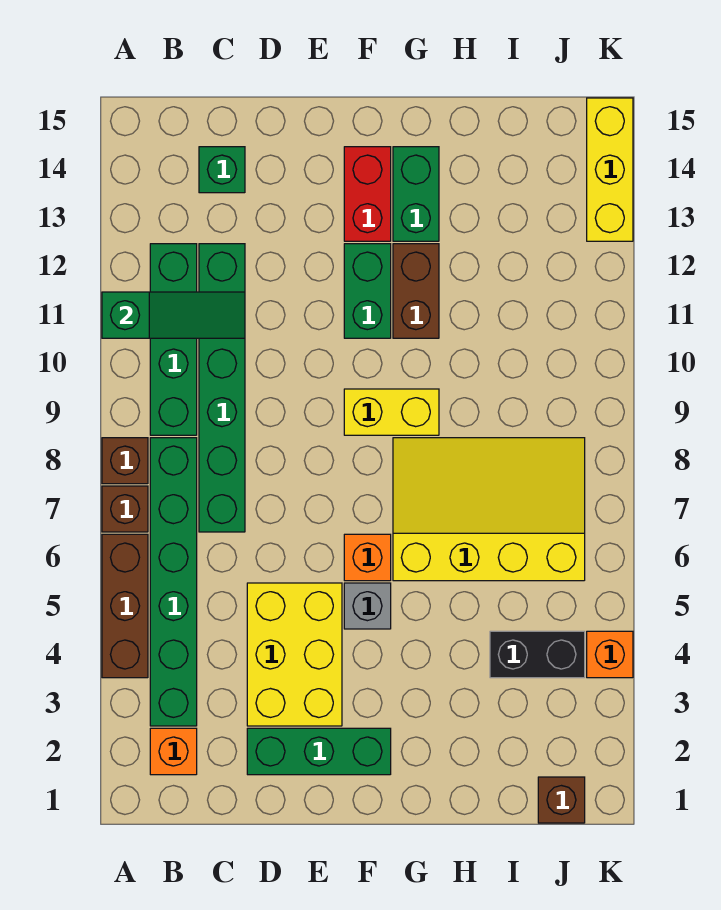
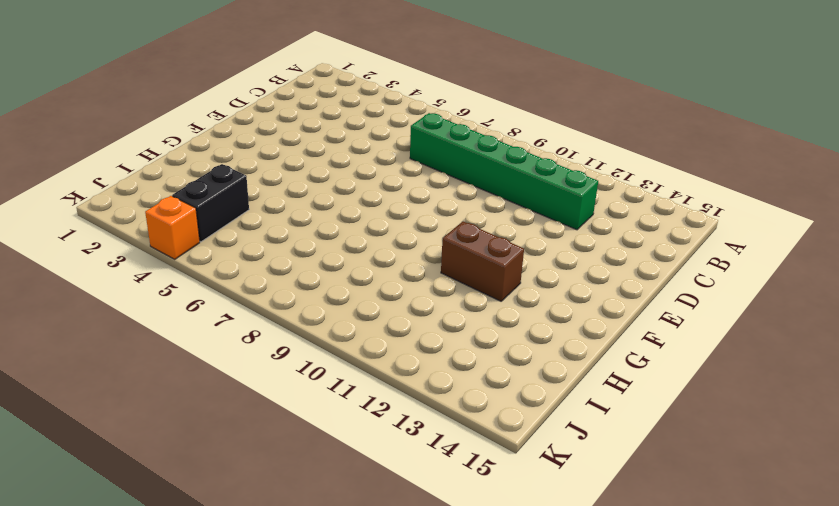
none -> brown brick A4:A6 level 1
none -> brown brick A7 level 1
none -> brown brick A8 level 1

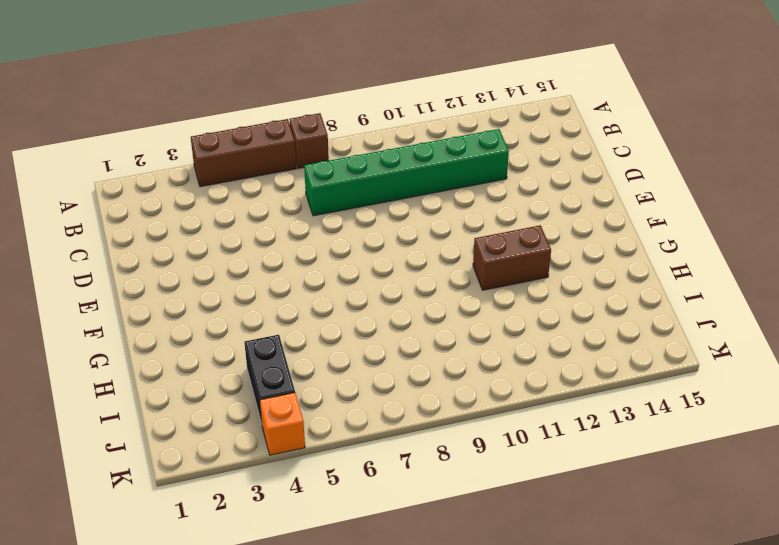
none -> brown brick A8 level 1
none -> orange brick B2 level 1
none -> green brick B3:B8 level 1

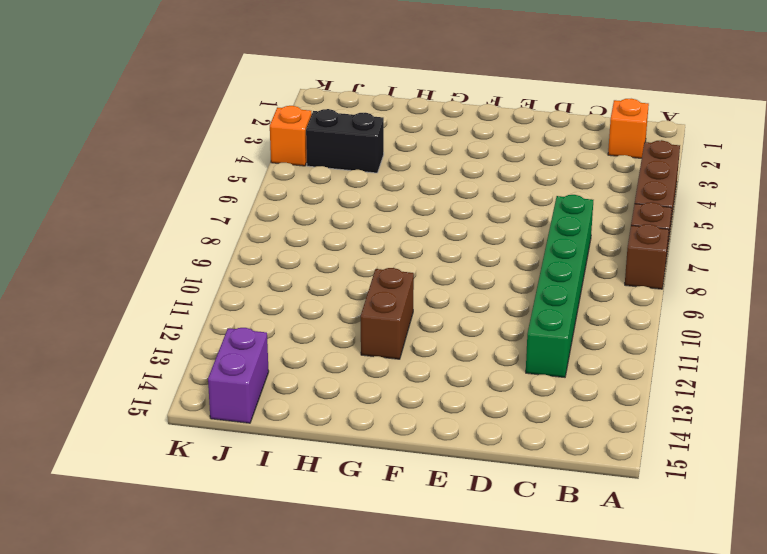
purple brick J14:J15 level 1 -> none
none -> green brick B3:B8 level 1
none -> green brick B9:B12 level 1
none -> green brick C14 level 1

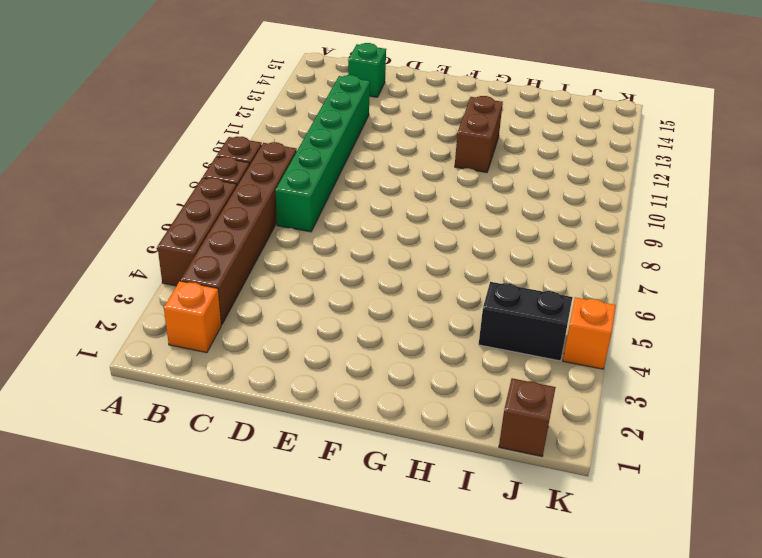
brown brick B3:B8 level 1 -> green brick B3:B8 level 1
none -> green brick B9:B12 level 1
none -> green brick D2:F2 level 1
none -> yellow brick D3:E5 level 1

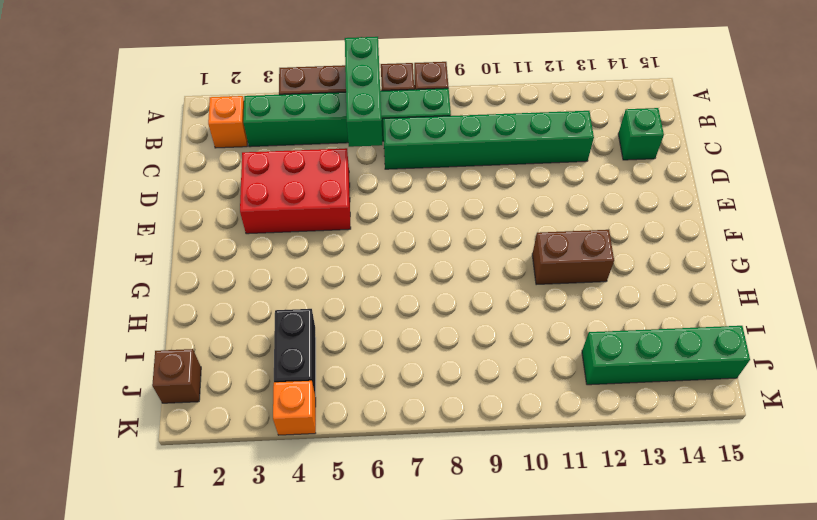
green brick A6:C6 level 2 -> green brick D2:F2 level 1
red brick D3:E5 level 1 -> yellow brick D3:E5 level 1
green brick J12:J15 level 1 -> green brick B9:B12 level 1
none -> grey brick F5 level 1
none -> orange brick F6 level 1
none -> yellow brick F9:G9 level 1

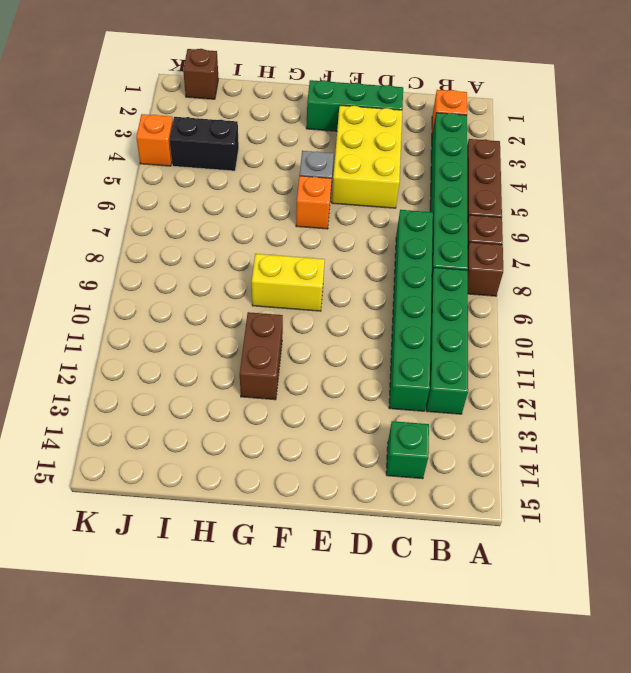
none -> green brick F11:F12 level 1
none -> red brick F13:F14 level 1
none -> yellow slope G6:J8 level 1 top 6

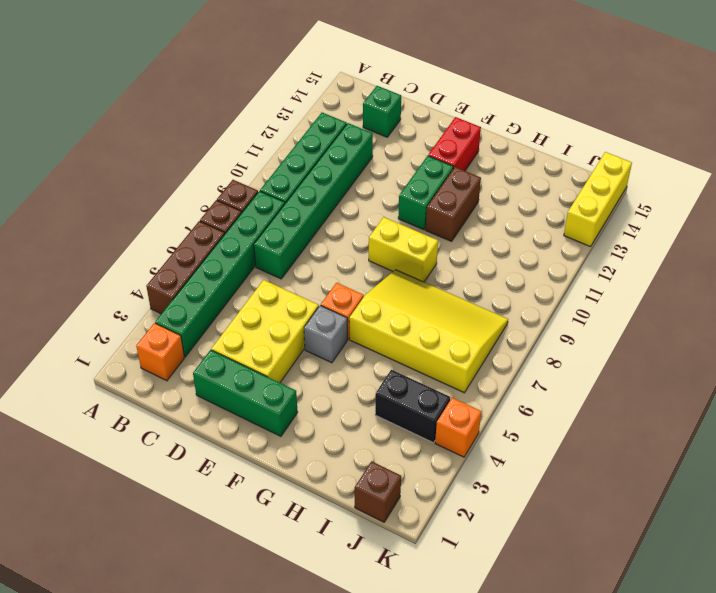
none -> green brick G13:G14 level 1
none -> green slope A11:C11 level 2 top A

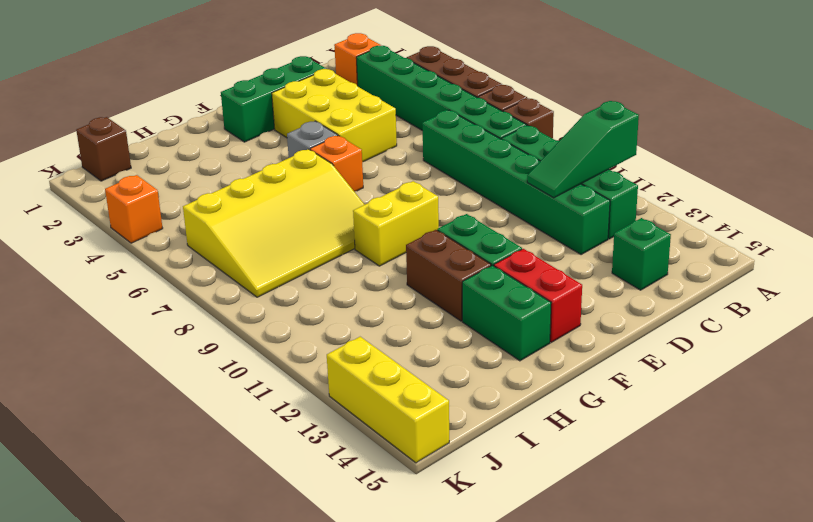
none -> black brick I4:J4 level 1

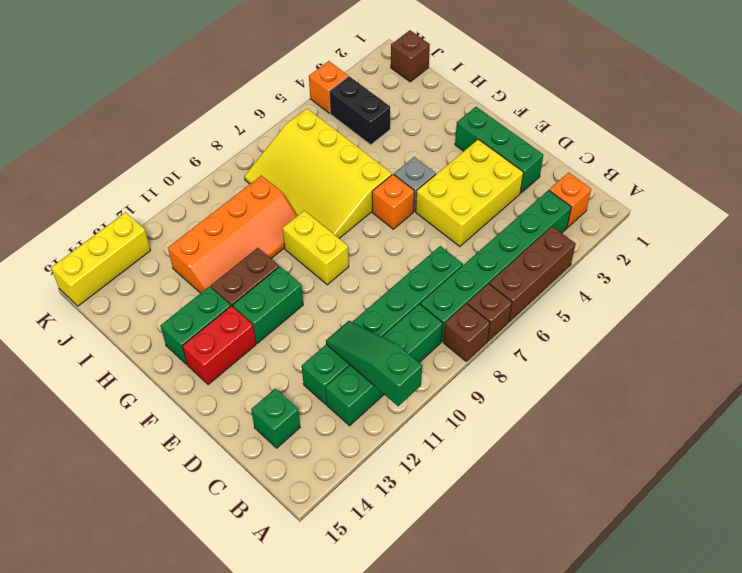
orange slope H9:I12 level 1 top I -> none

